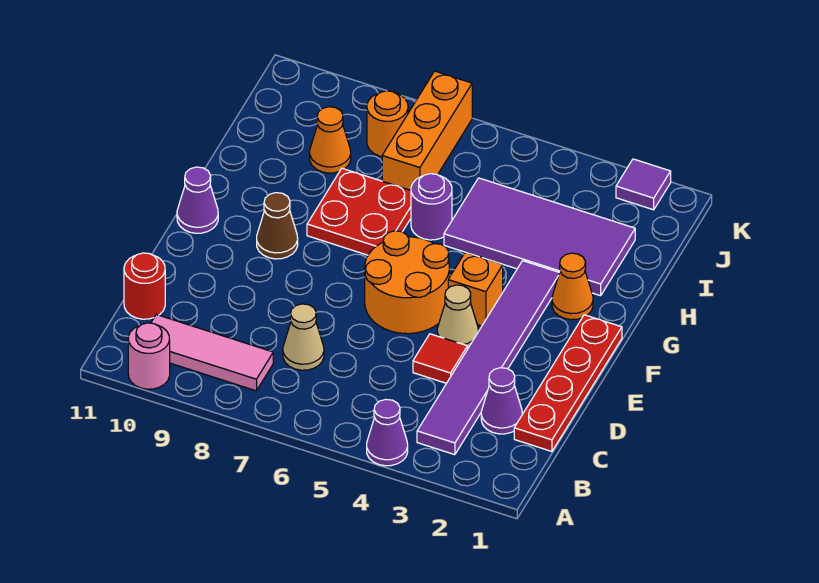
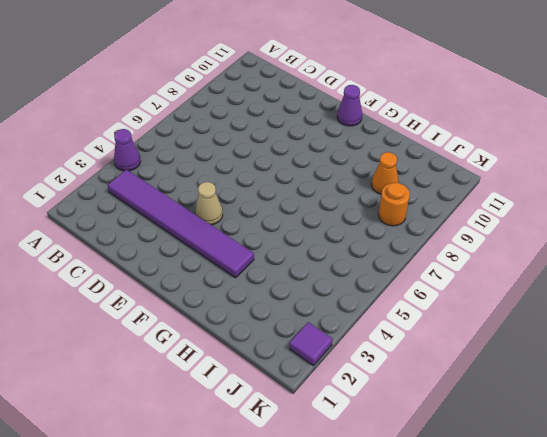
none -> pink round brick A10 level 1
none -> pink tile B8:B10 level 1
none -> red plate C1:F1 level 1

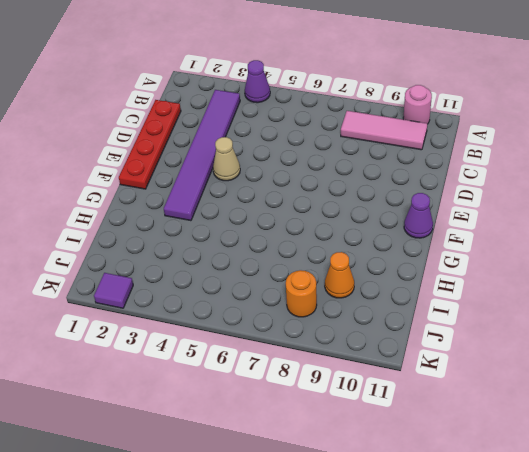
none -> purple cone C2 level 1
none -> tan cone C7 level 1
none -> red round brick C11 level 1

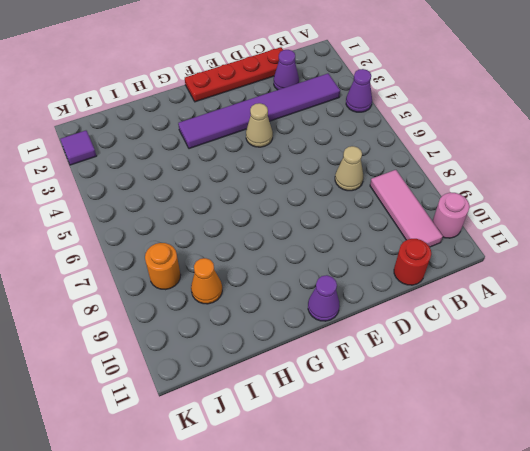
none -> red tile D4 level 1
none -> orange round brick E5:F6 level 1
none -> orange brick F4 level 1

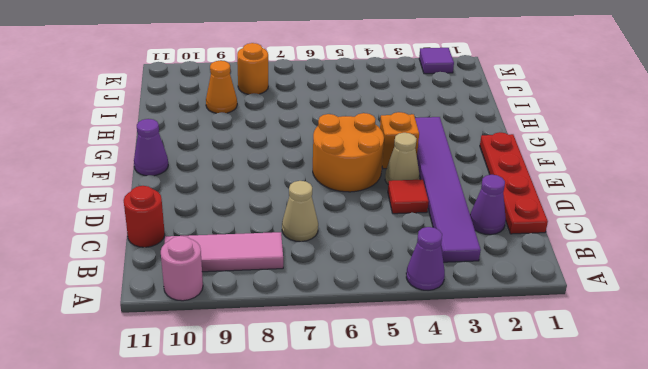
none -> brown cone F9 level 1
none -> orange cone G2 level 1
none -> red plate G7:H8 level 1

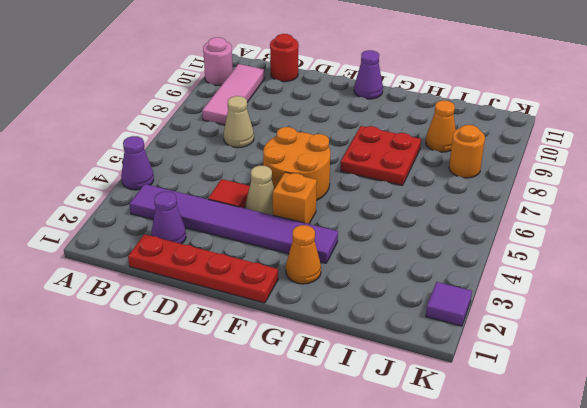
none -> brown cone F9 level 1
none -> purple tile H2:I5 level 1
none -> purple round brick H6 level 1

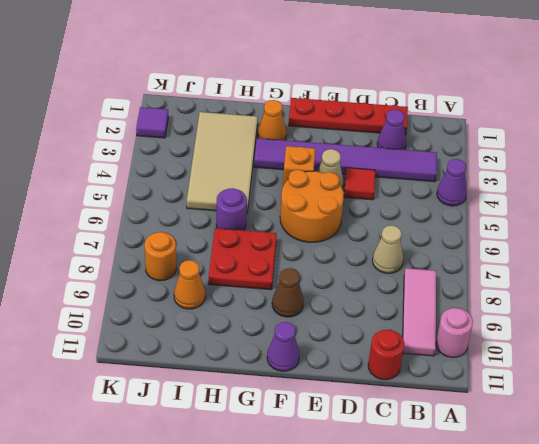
tan tile H2:I5 level 1 -> purple tile H2:I5 level 1
none -> orange brick I7:K7 level 1

